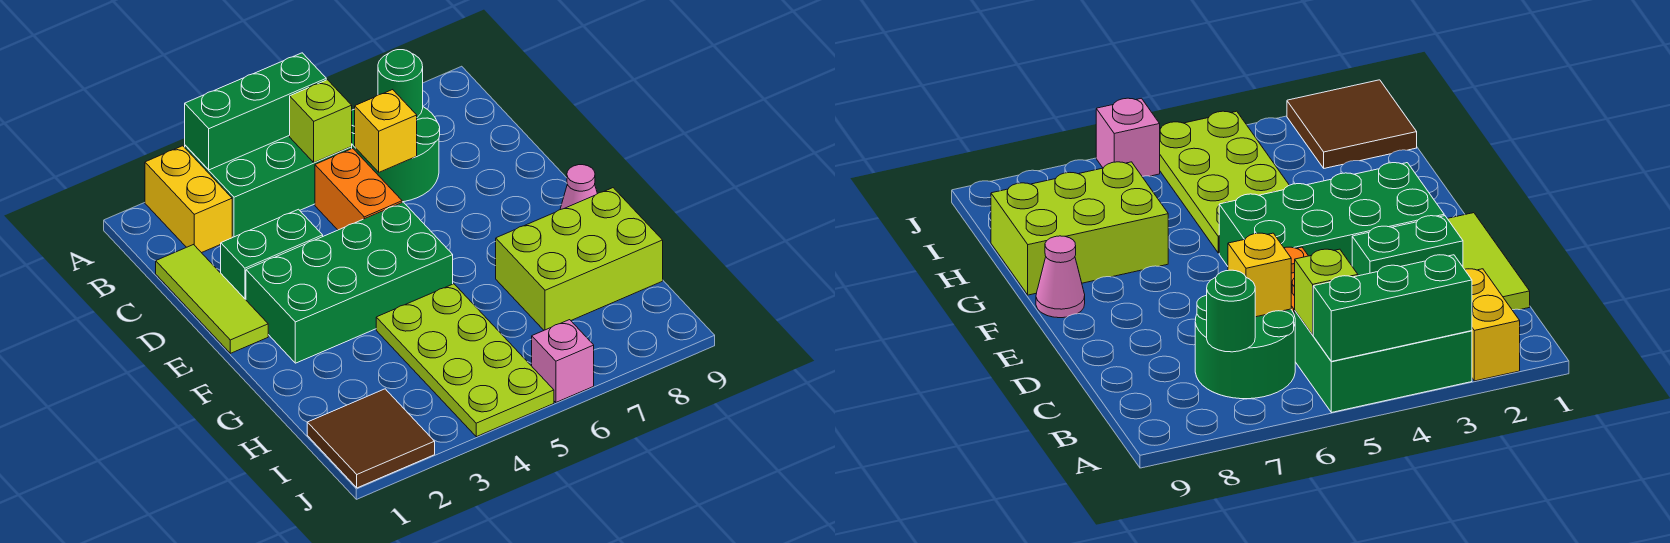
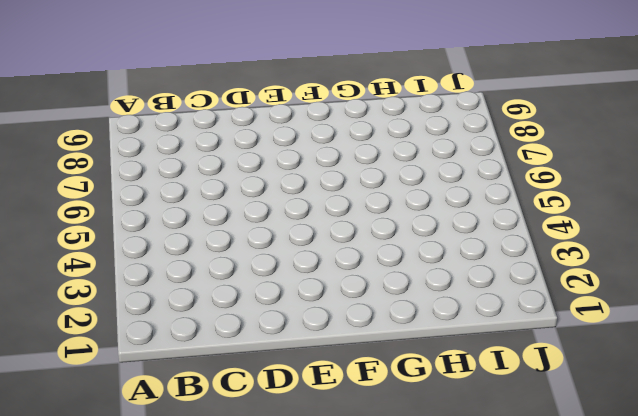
none -> yellow brick A2:B2 level 1
none -> green brick A3:B5 level 1
none -> green round brick B6:C7 level 1

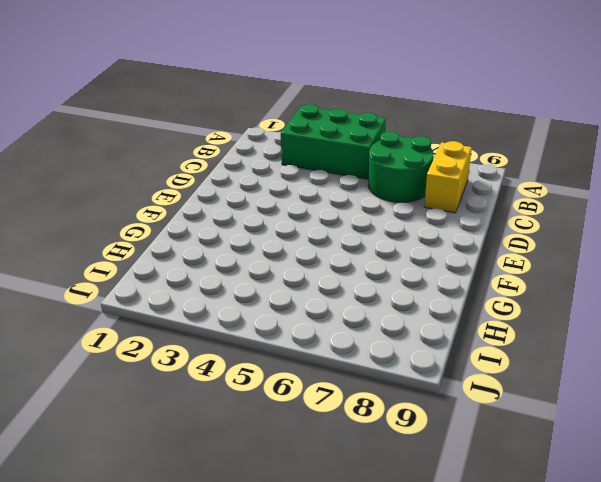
yellow brick B8:C8 level 1 -> yellow brick A2:B2 level 1
none -> lime tile C1:E1 level 1
none -> orange brick C5:D5 level 1
none -> green brick D2:D3 level 1

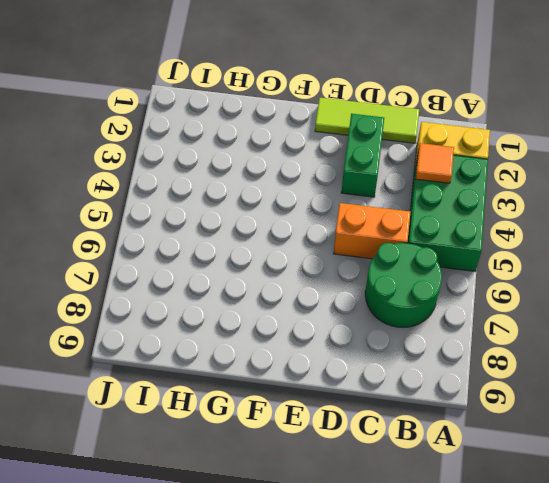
orange tile B3 level 2 -> none
none -> green brick E2:F5 level 1
none -> pink cone F9 level 1
none -> lime plate G4:J5 level 1

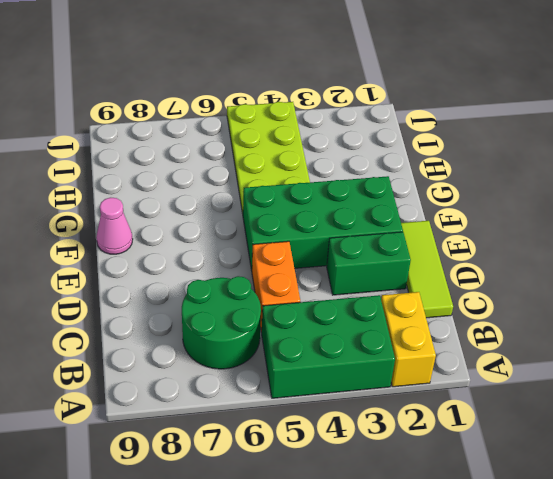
none -> lime brick G7:H9 level 1
none -> brown tile I1:J2 level 1
none -> pink brick J6 level 1

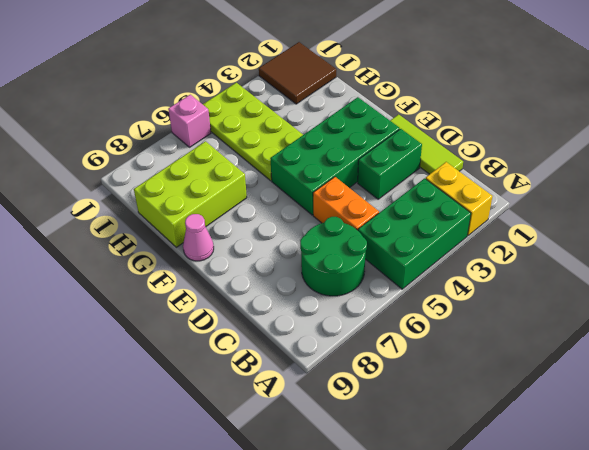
none -> green brick A3:A5 level 2
none -> lime brick B5 level 2
none -> green round brick B7 level 2

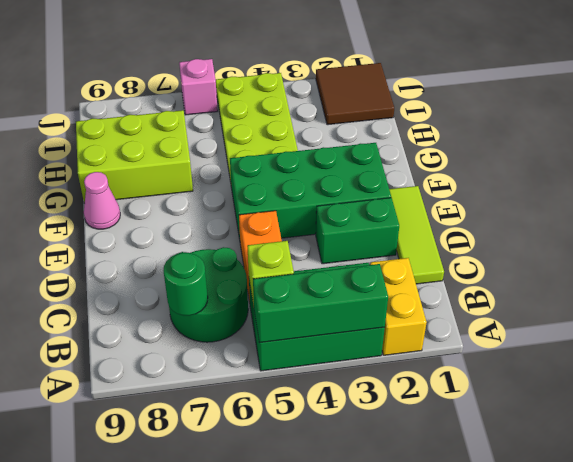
none -> yellow brick C6 level 2

